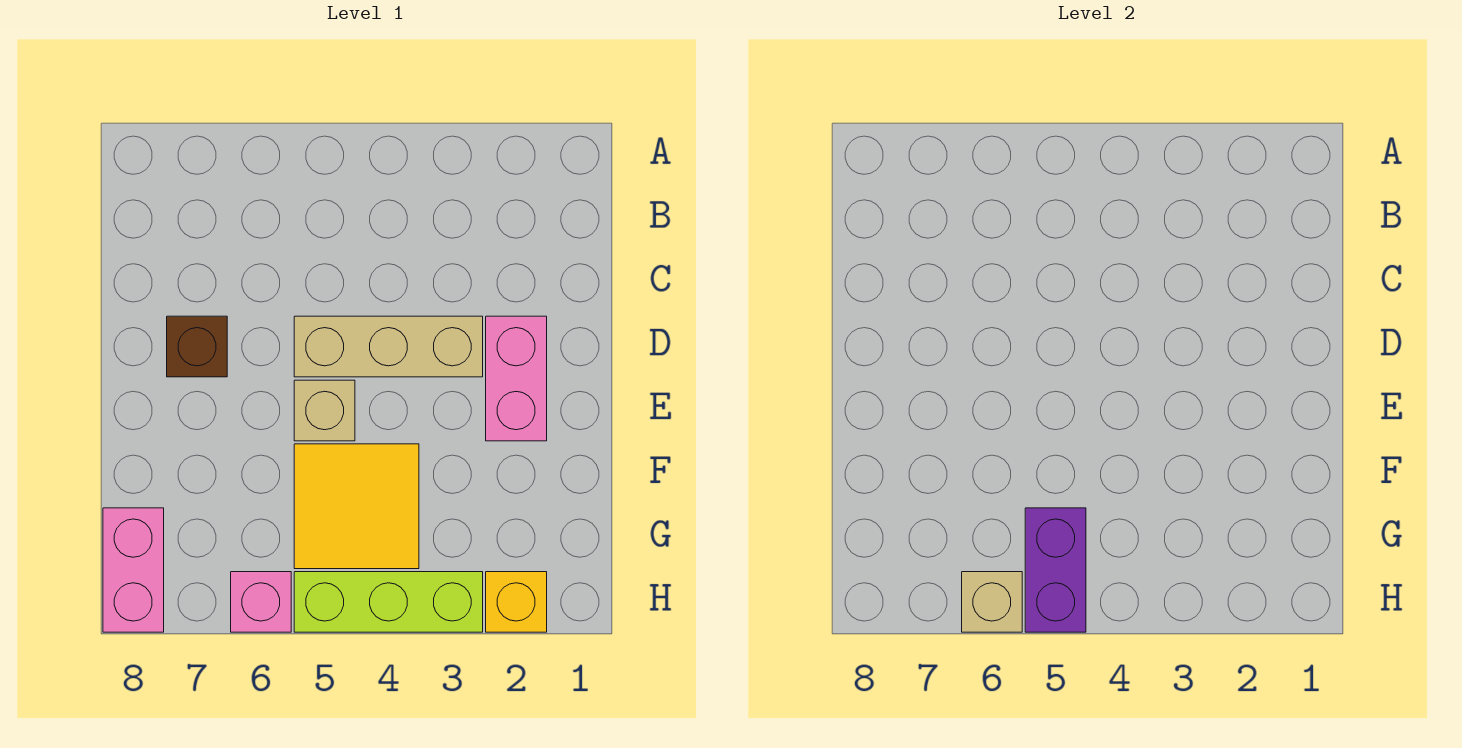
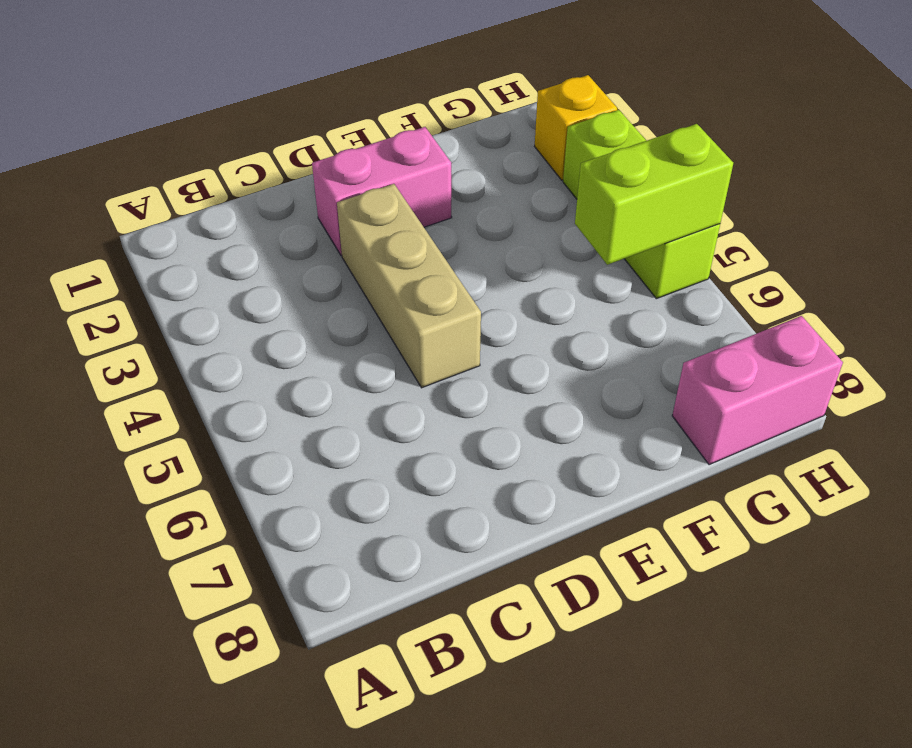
lime brick G5:H5 level 2 -> purple brick G5:H5 level 2
none -> brown brick D7 level 1
none -> tan brick E5 level 1

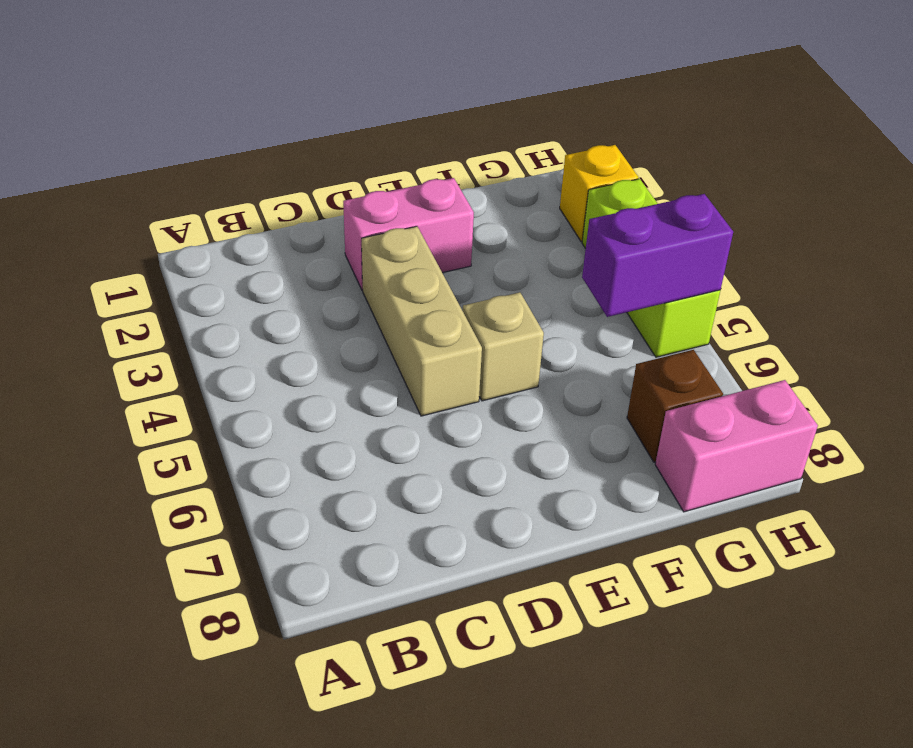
brown brick G7 level 1 -> brown brick D7 level 1
none -> yellow tile F4:G5 level 1
none -> pink brick H6 level 1

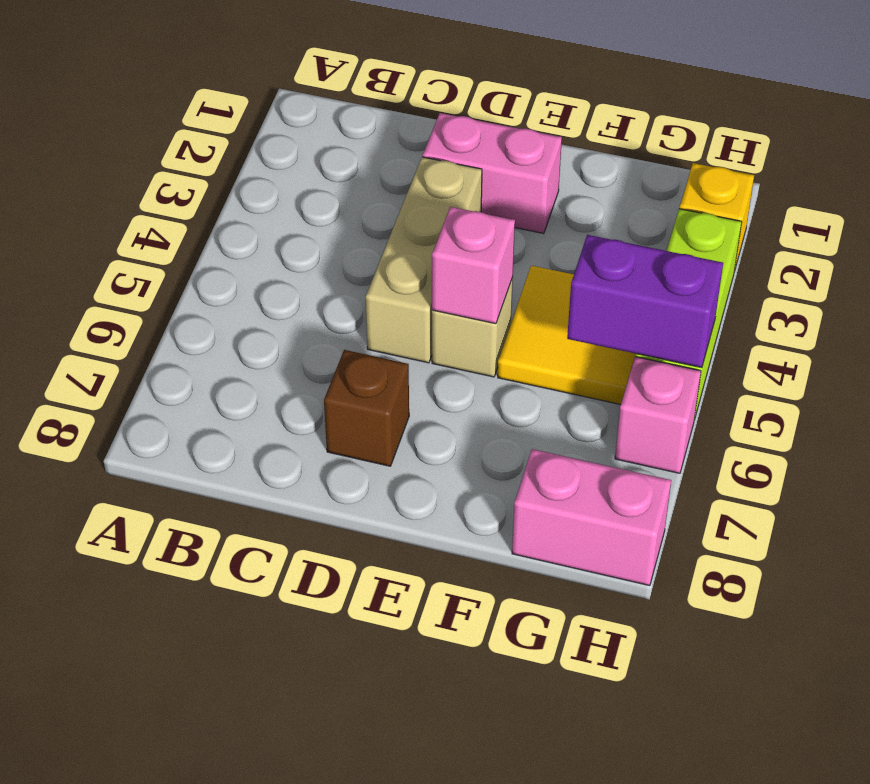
pink brick E5 level 2 -> none
none -> tan brick H6 level 2

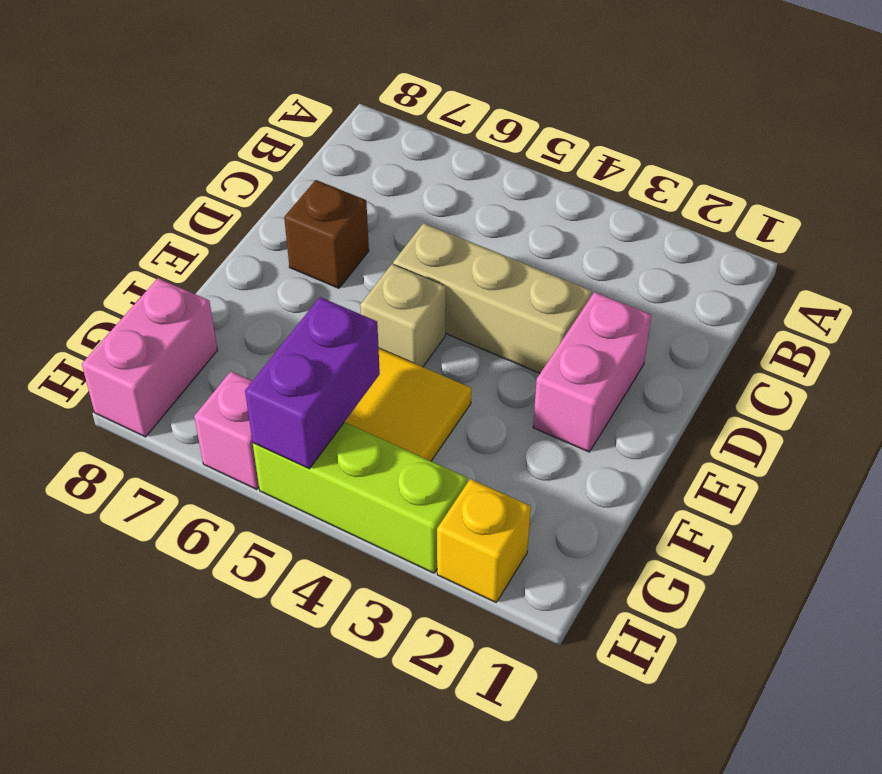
none -> tan brick H6 level 2

